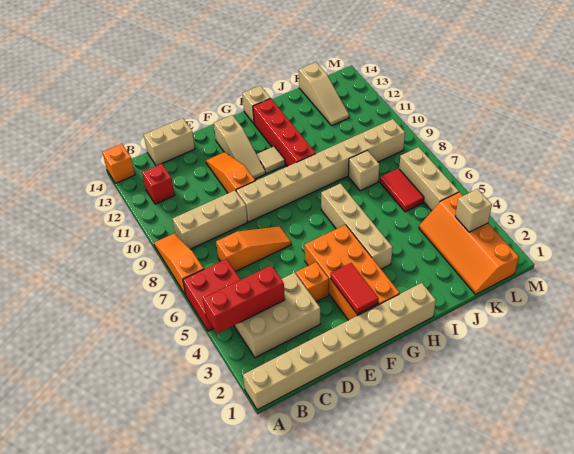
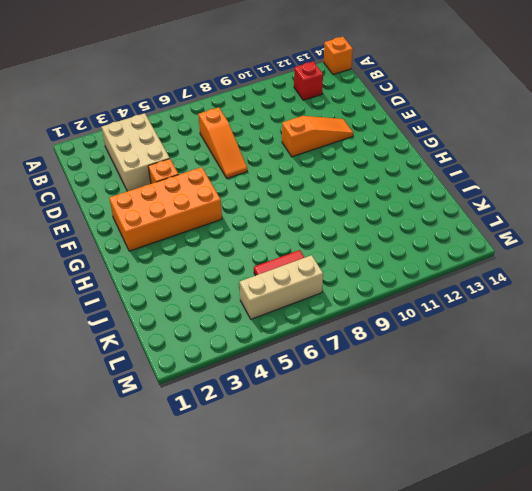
none -> tan brick A1:H1 level 1
none -> red brick A5:B6 level 1
none -> orange slope A7:A9 level 1 top 7

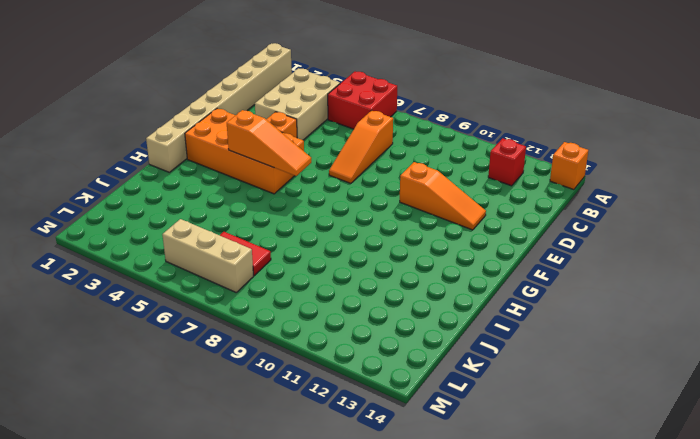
orange slope G4:G6 level 2 top 4 -> orange slope A7:A9 level 1 top 7
none -> tan brick B9:D9 level 1
none -> tan brick C14:D14 level 1
none -> tan brick E9:L9 level 1

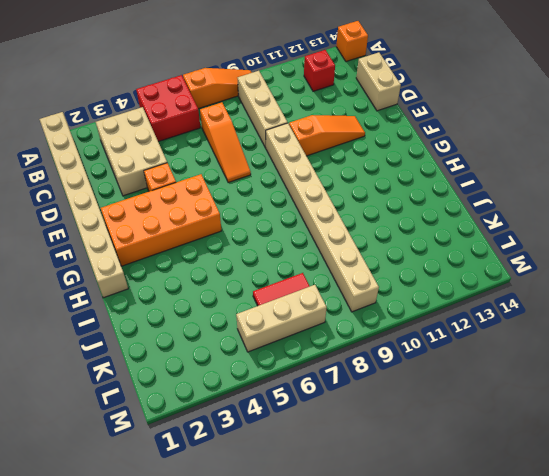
none -> tan slope F11:F13 level 1 top 13
none -> tan tile G11 level 1
none -> tan brick H4:H7 level 1

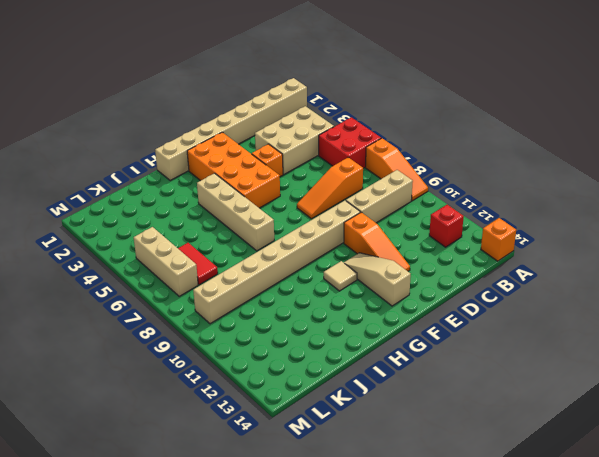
none -> tan brick C14:D14 level 1
none -> red brick H10:H13 level 1
none -> tan brick H14 level 1

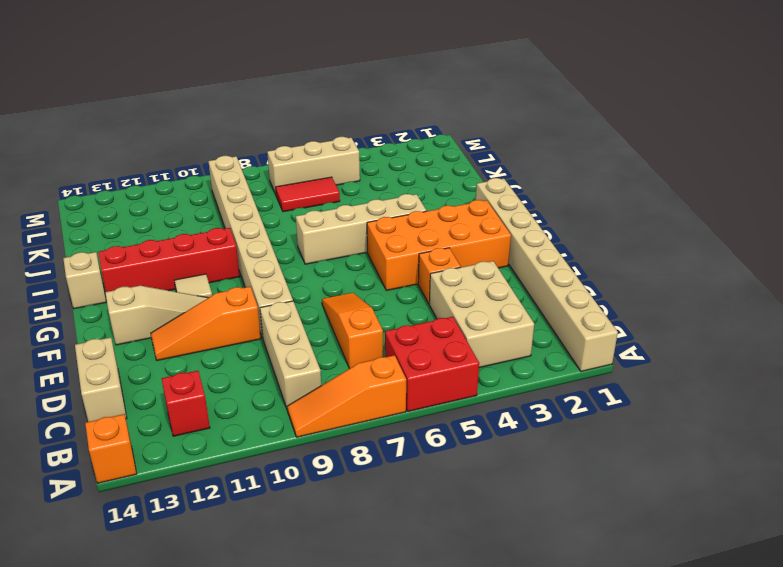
none -> tan brick J8 level 1
none -> orange slope K1:L4 level 1 top L
none -> tan slope K12:K14 level 1 top 14

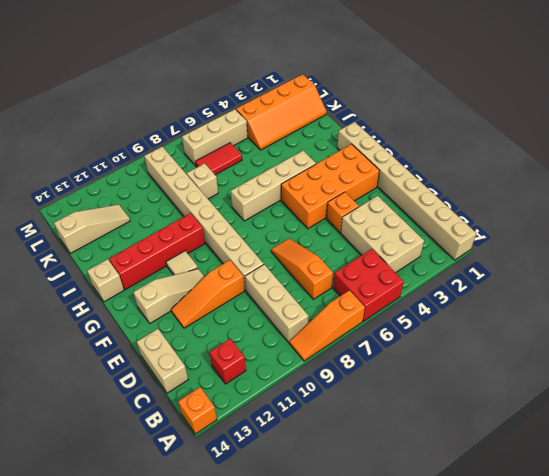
none -> red brick A4:C4 level 2
none -> red tile F2:F3 level 2
none -> tan brick L3 level 2

